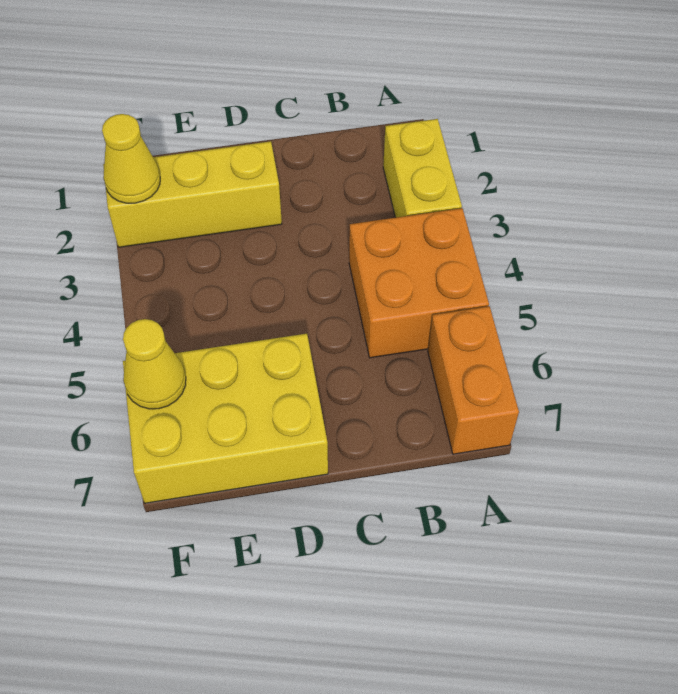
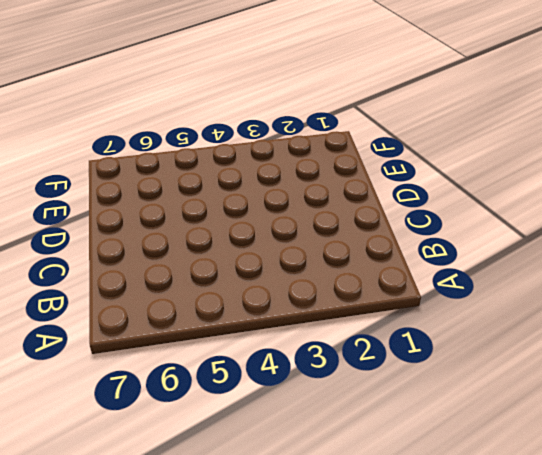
none -> yellow brick A2:A3 level 1
none -> orange brick A4:B5 level 1

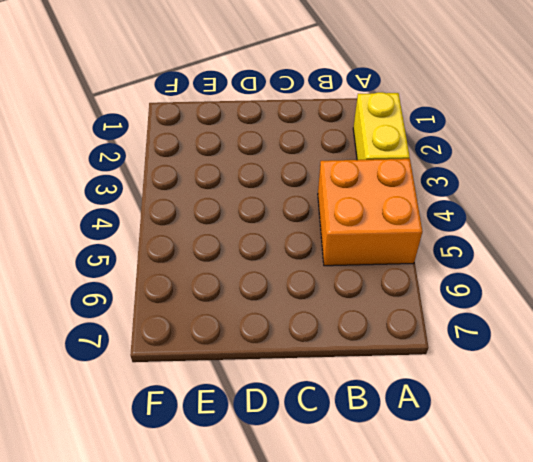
none -> orange brick A6:A7 level 1
none -> yellow brick D2:F2 level 1

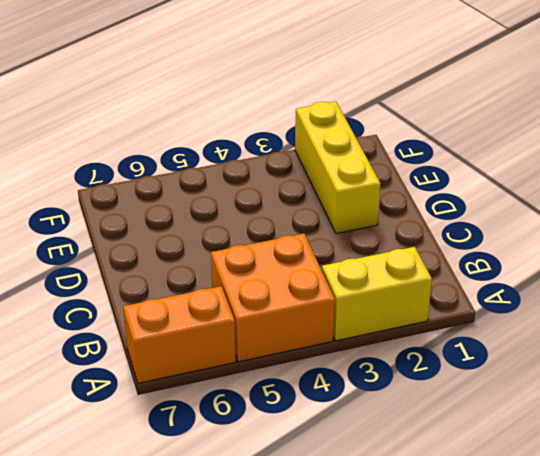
none -> yellow brick D6:F7 level 1
none -> yellow cone F2 level 2

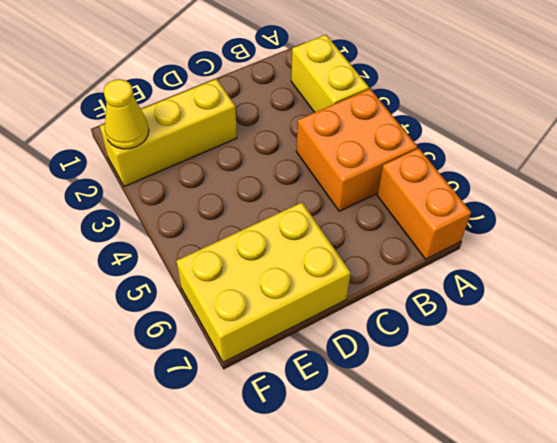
none -> yellow cone F6 level 2

